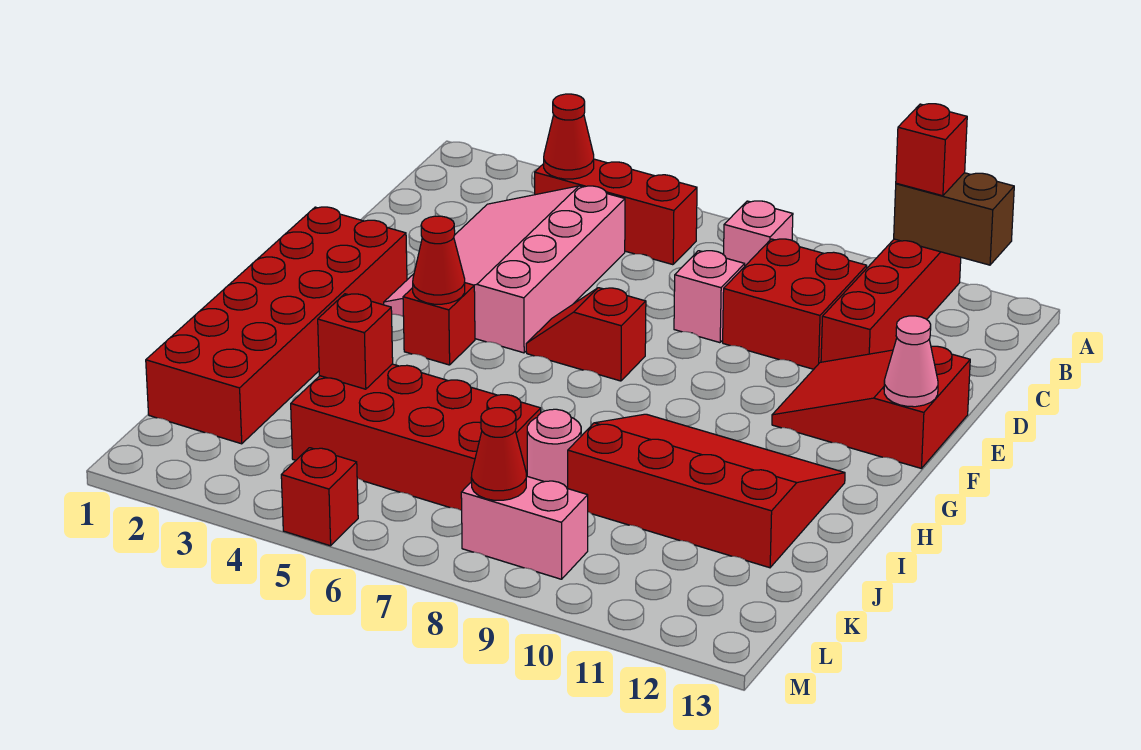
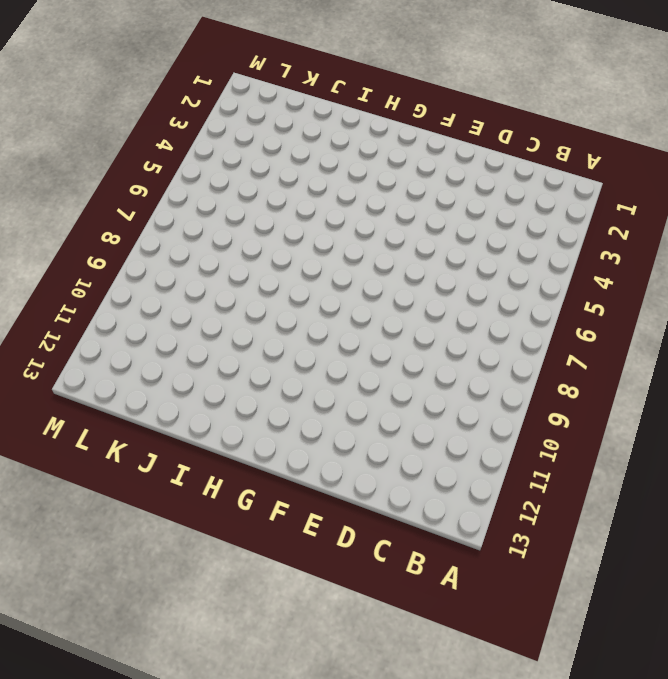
none -> red brick A11:D11 level 1
none -> red brick B4:B6 level 1
none -> pink brick B8 level 1

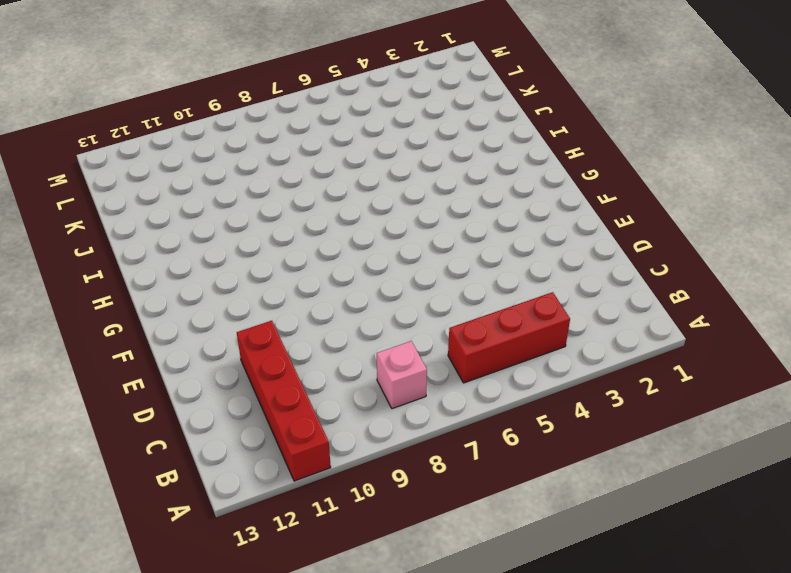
none -> pink slope C3:F5 level 1 top 5
none -> red brick C9:D10 level 1
none -> pink brick D8 level 1

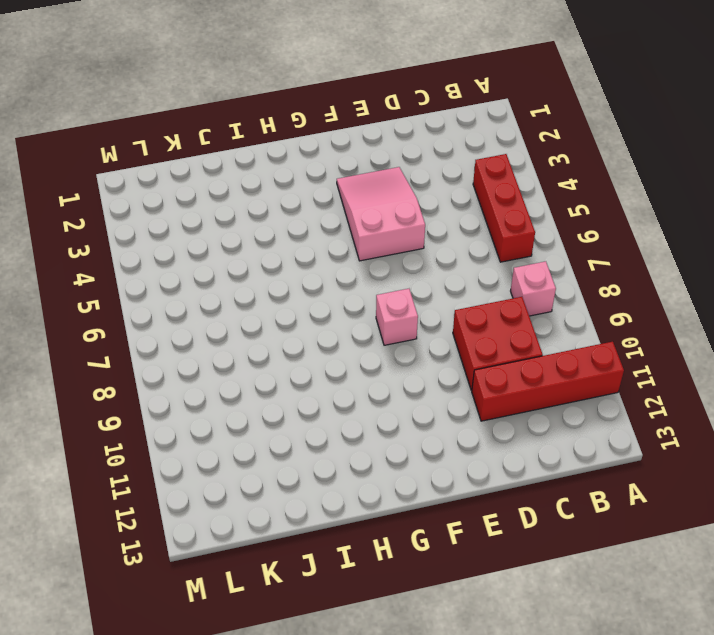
pink slope E3:F5 level 1 top 5 -> pink slope C3:F5 level 1 top 5
pink brick F8 level 1 -> pink brick D8 level 1
none -> red slope E11:F13 level 1 top 13
none -> red brick F1:K2 level 1
none -> red slope F6:F7 level 1 top 7

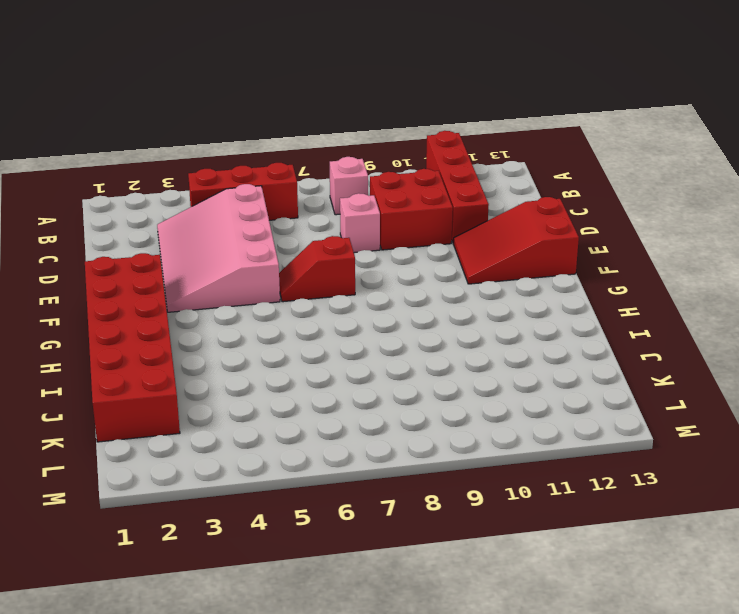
none -> red brick G4 level 1
none -> red slope H9:J12 level 1 top J
none -> red brick J4:K7 level 1

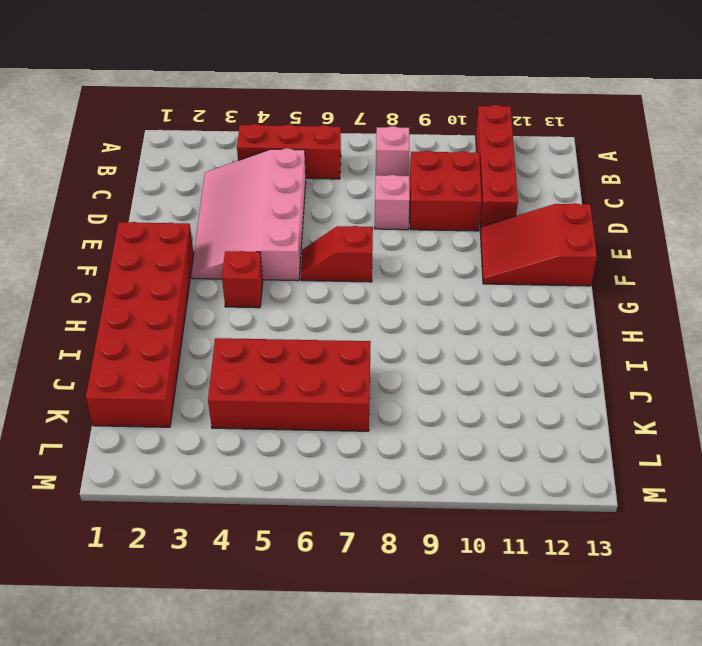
none -> red slope H9:J12 level 1 top J
none -> pink round brick J8 level 1
none -> pink brick L8:L9 level 1

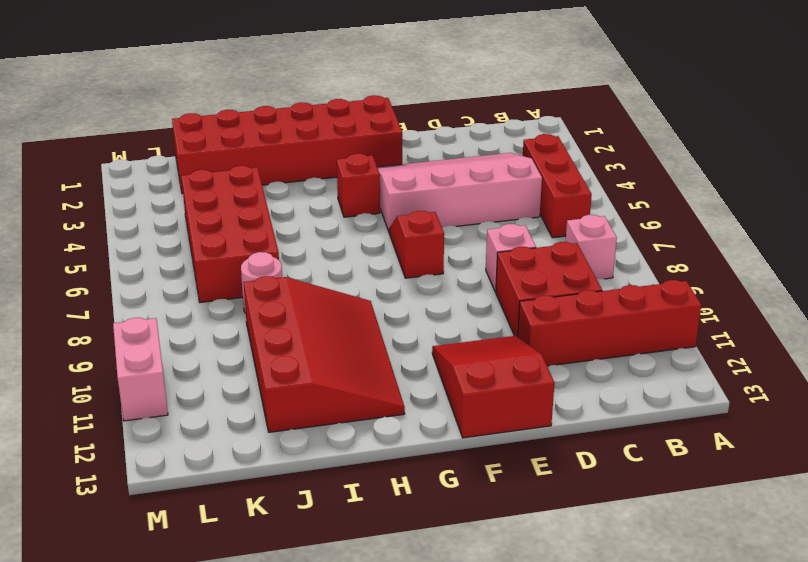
pink brick M10:M11 level 1 -> pink brick L8:L9 level 1
none -> red brick M5 level 1
none -> brown brick A11:A12 level 2
none -> red cone B4 level 2

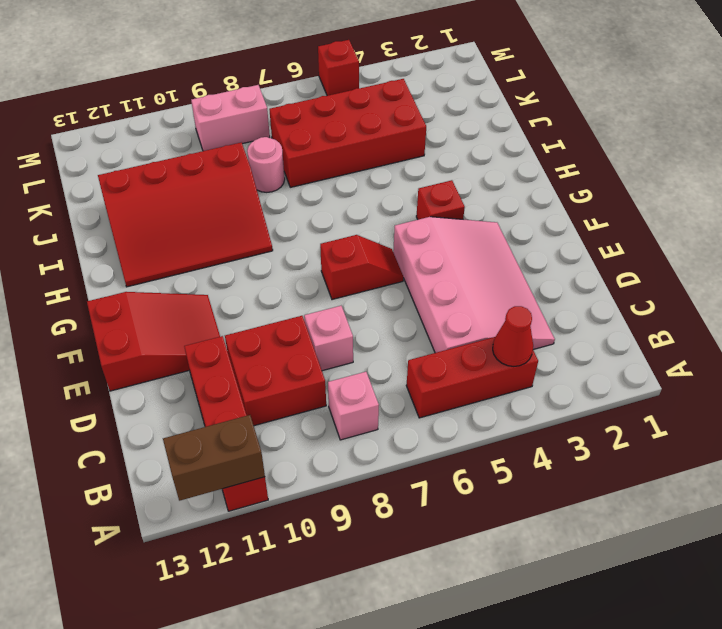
none -> red brick F1:K2 level 1
none -> pink cone F13 level 2
none -> red cone G4 level 2

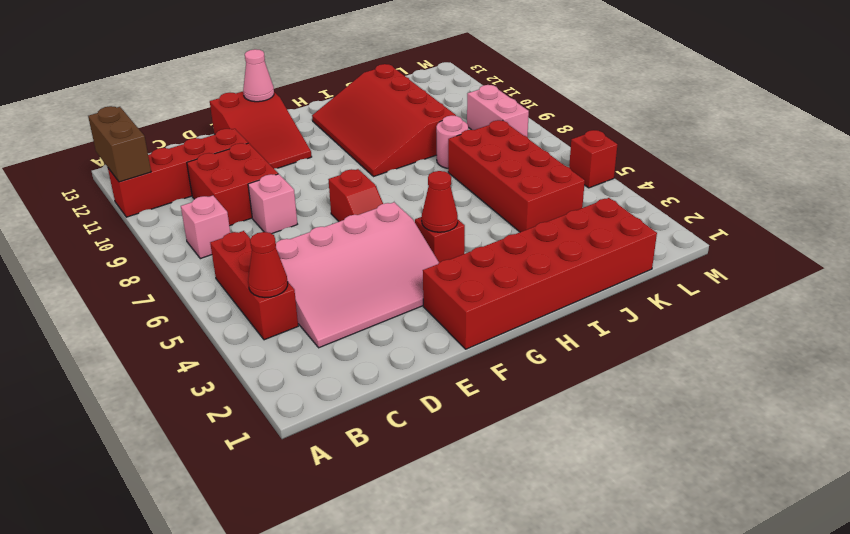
none -> red brick J4 level 2
none -> red cone L8 level 2
none -> red brick A11 level 3

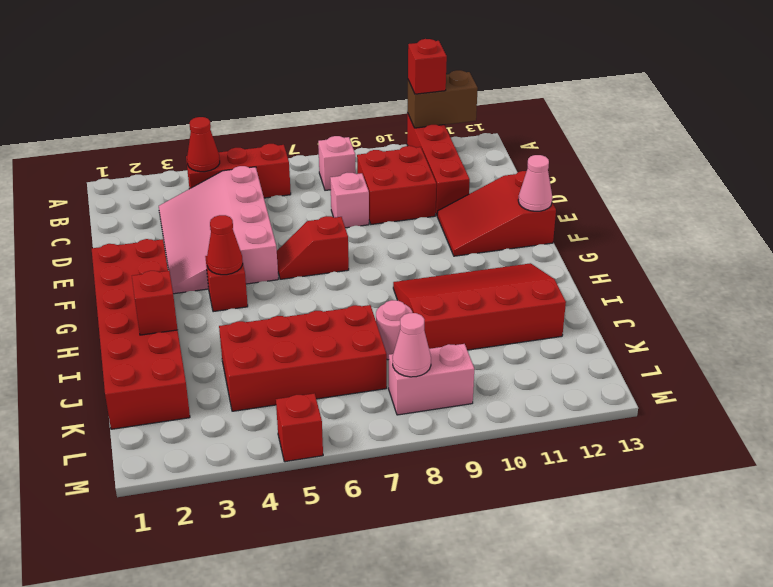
red brick I2 level 2 -> red brick J4 level 2
pink cone L8 level 2 -> red cone L8 level 2

